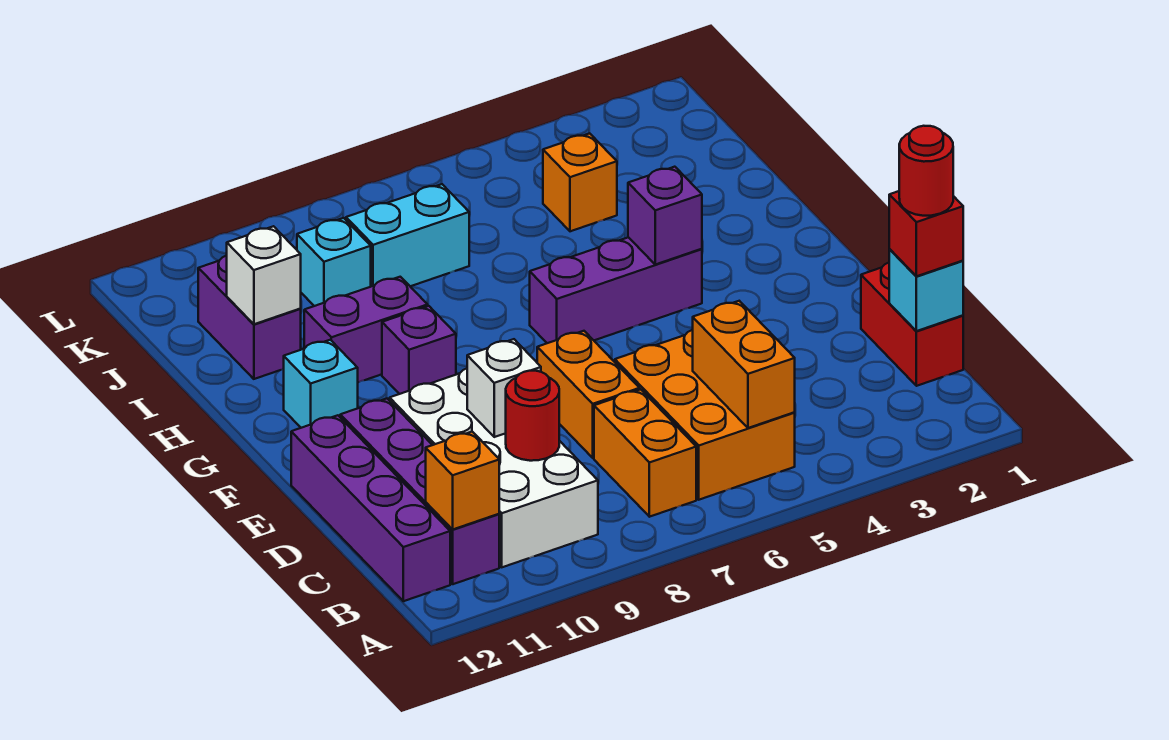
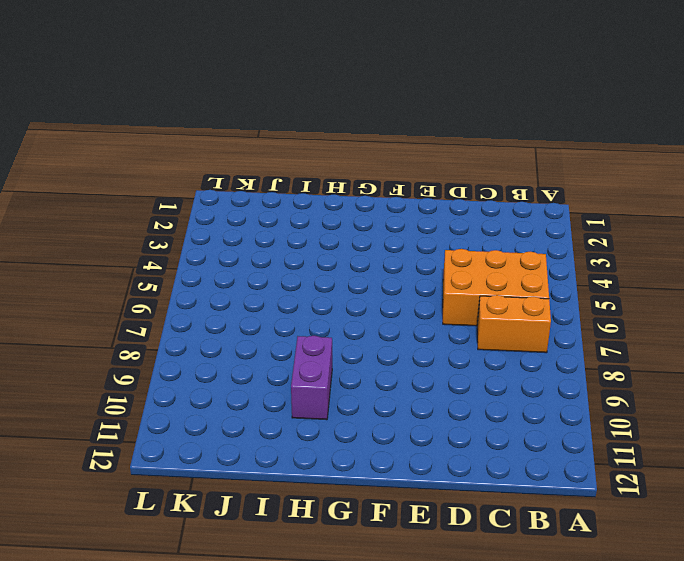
none -> white brick B9:E10 level 1
none -> purple brick B11:E11 level 1
none -> purple brick B12:E12 level 1

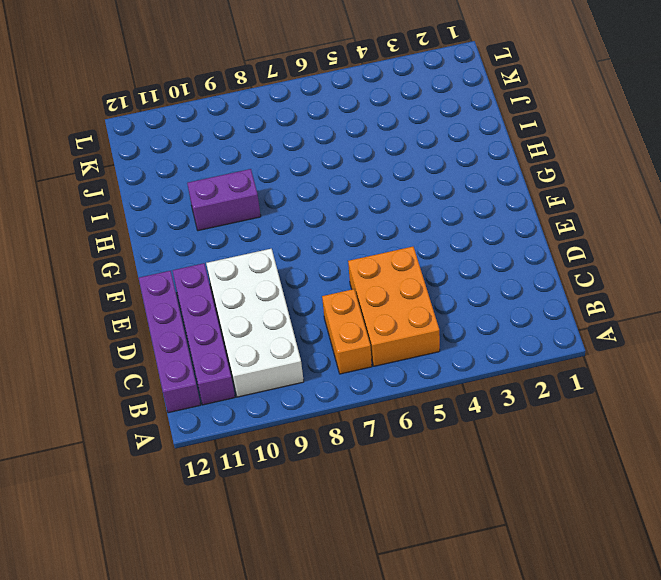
none -> red brick C1:D1 level 1
none -> orange brick D7:E7 level 1
none -> purple brick G4:G6 level 1

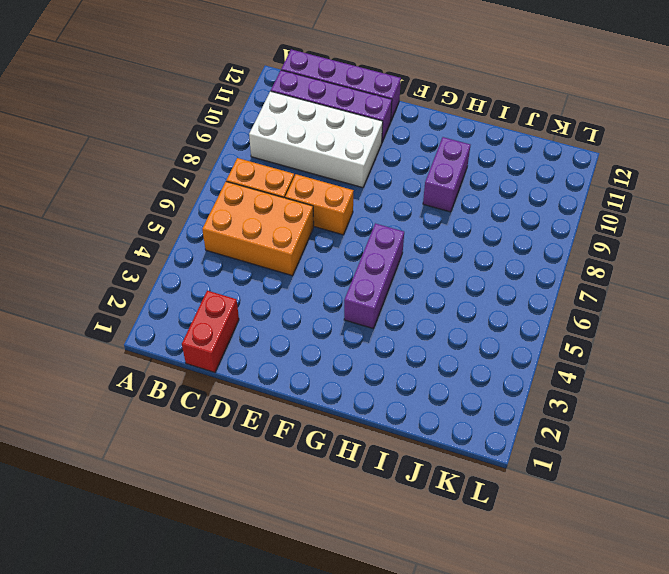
red brick C1:C2 level 1 -> red brick C1:D1 level 1
none -> purple brick G9 level 1
none -> cyan brick G11 level 1
none -> purple brick I11:J11 level 1

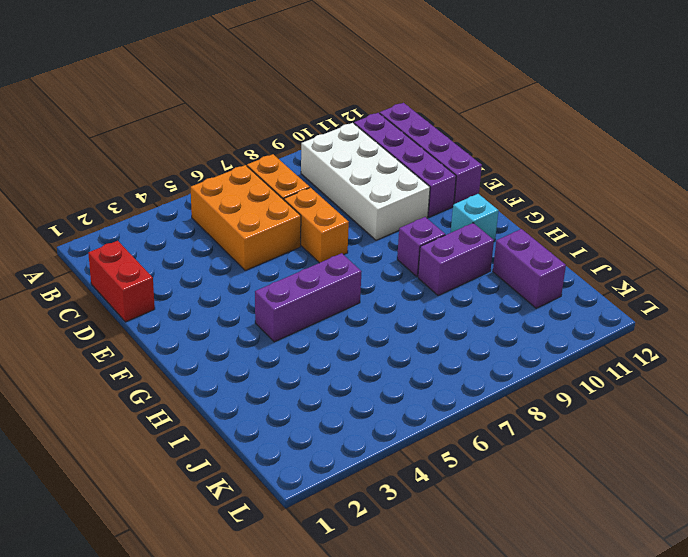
none -> orange brick J4 level 1
none -> cyan brick J7:J8 level 1
none -> cyan brick J9 level 1

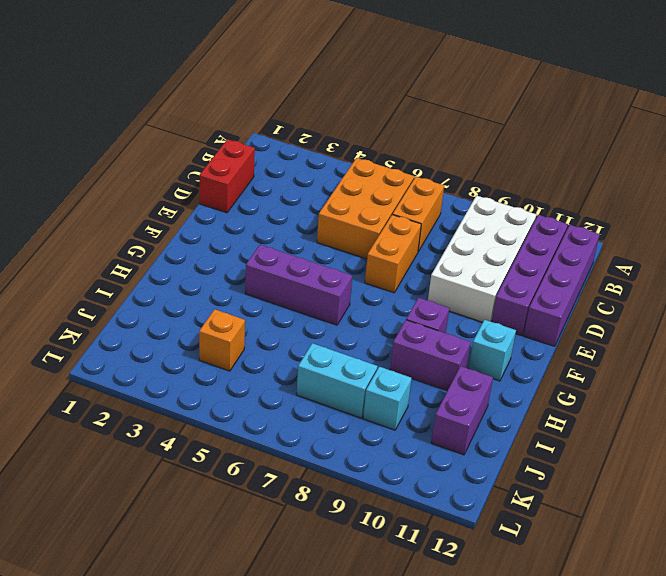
none -> orange brick B5:C5 level 2
none -> orange brick B11 level 2
none -> cyan brick C1 level 2

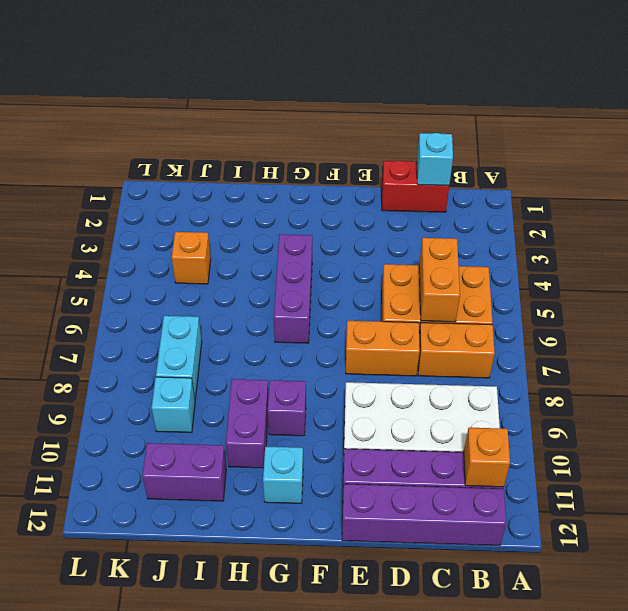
orange brick C5:C6 level 2 -> orange brick B5:C5 level 2
none -> red round brick C9 level 2
none -> white brick D9 level 2
none -> purple brick G4 level 2

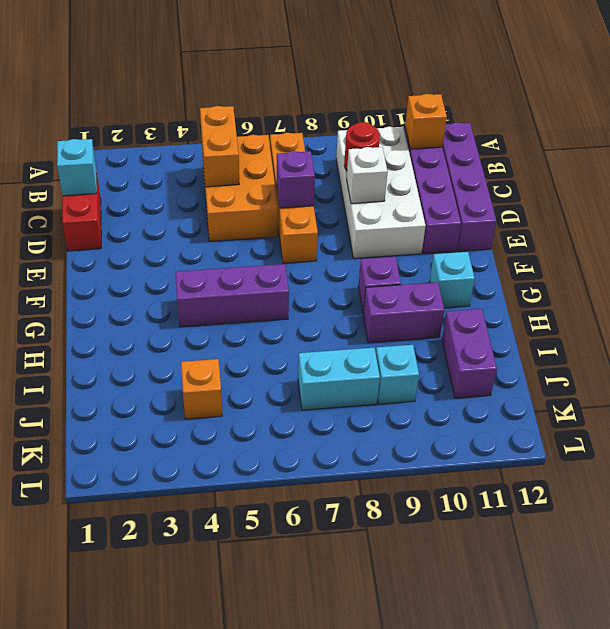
purple brick D7 level 2 -> purple brick G4 level 2
none -> white brick I11 level 2
none -> red brick C1 level 3
none -> red round brick C1 level 4

